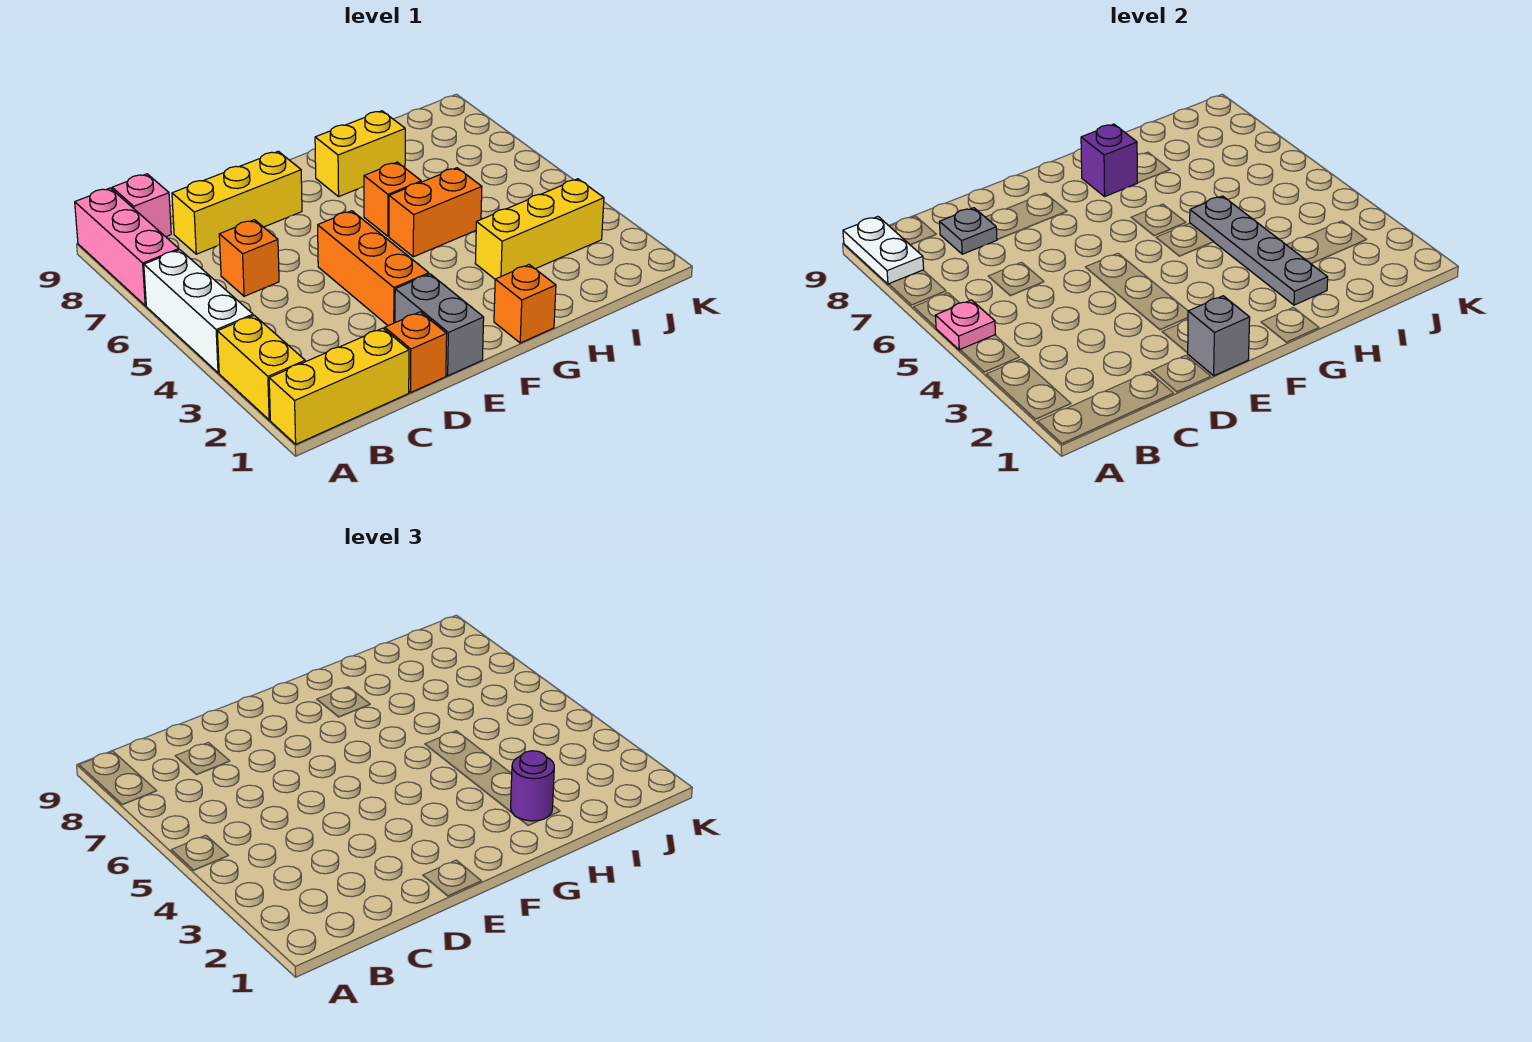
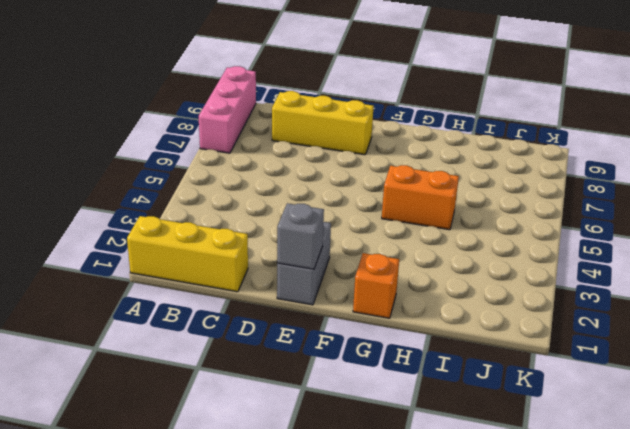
none -> yellow brick A2:A3 level 1
none -> white brick A4:A6 level 1
none -> pink brick B9 level 1

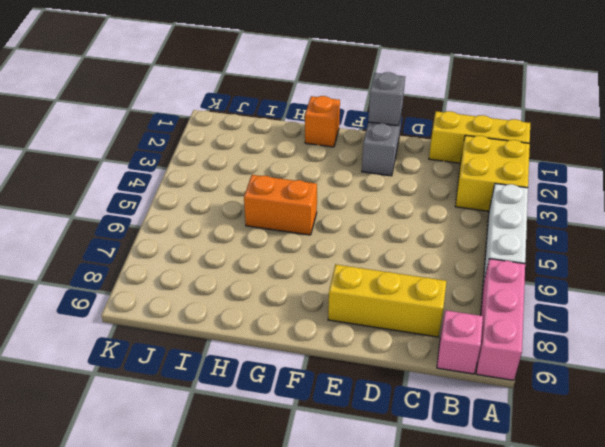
yellow brick A2:B3 level 1 -> yellow brick A2:A3 level 1
none -> orange brick C6 level 1
none -> orange brick D1 level 1
none -> orange brick E3:E5 level 1

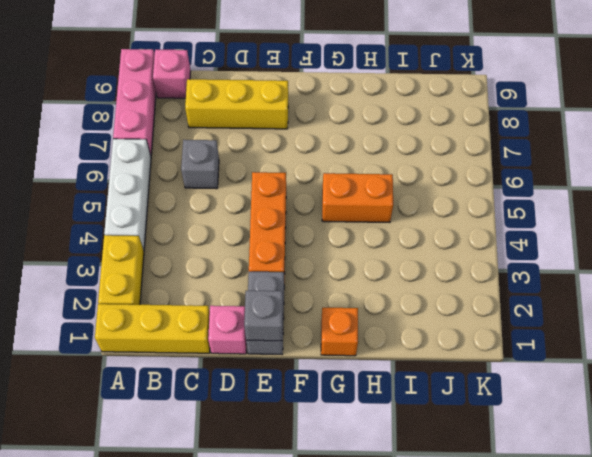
grey brick C6 level 1 -> orange brick C6 level 1
pink brick D1 level 1 -> orange brick D1 level 1
none -> orange brick G6 level 1
none -> yellow brick G8:H8 level 1
none -> yellow brick H3:J3 level 1

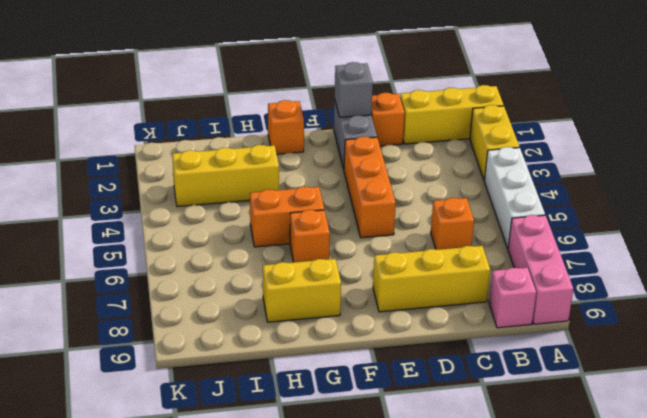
none -> pink plate A5 level 2
none -> white plate A8:A9 level 2
none -> grey plate C8 level 2

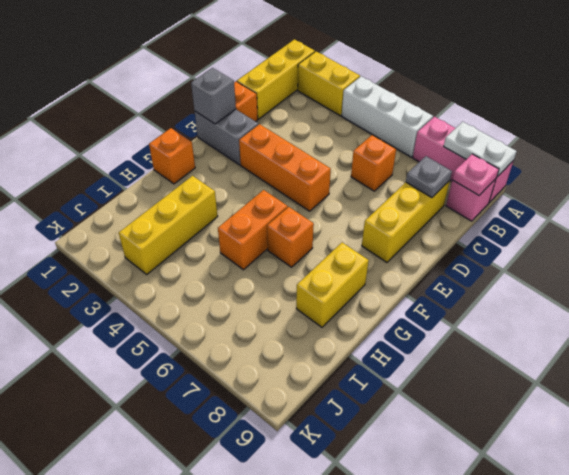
pink plate B9 level 2 -> pink plate A5 level 2
none -> purple brick G8 level 2
none -> grey plate H2:H5 level 2
none -> purple round brick H2 level 3

